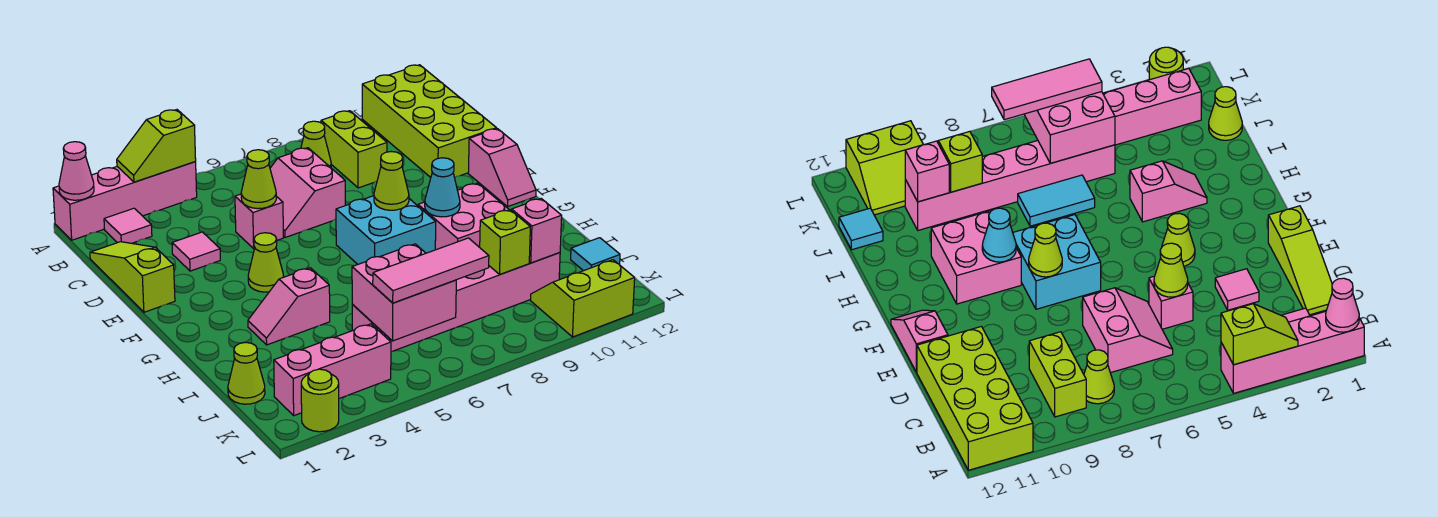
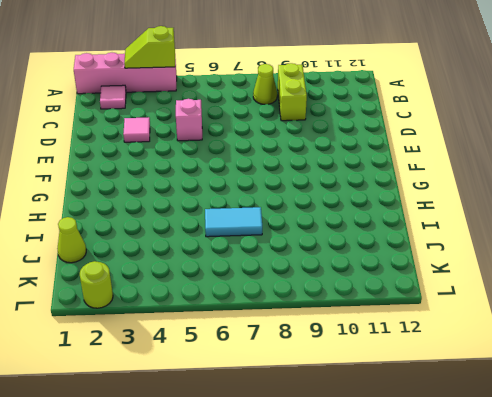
none -> lime brick A11:D12 level 1
none -> lime slope C1:E1 level 1 top E
none -> pink slope C6:D7 level 1 top 7
none -> pink slope E12:F12 level 1 top E

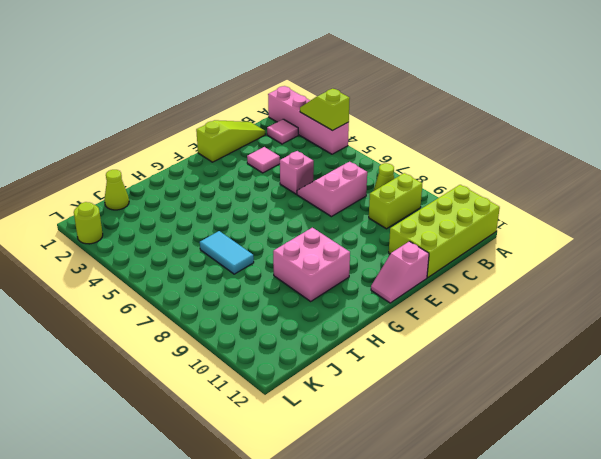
none -> lime cone F4 level 1
none -> cyan brick F7:G8 level 1
none -> pink slope H3:H4 level 1 top 4
none -> pink brick J5:J10 level 1

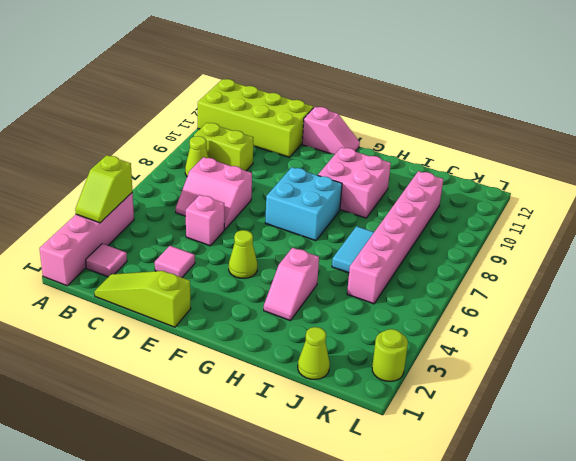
none -> cyan tile J12 level 1
none -> pink brick K2:K4 level 1
none -> lime slope K10:L11 level 1 top L
none -> pink cone A1 level 2

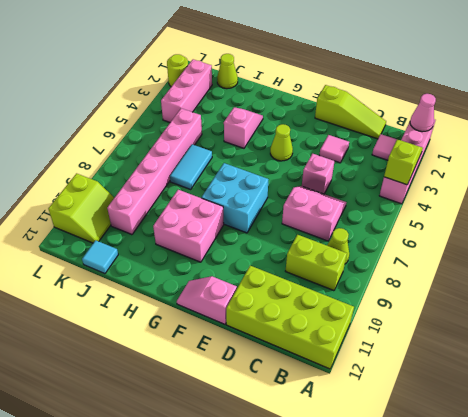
none -> lime cone D5 level 2
none -> lime cone F8 level 2
none -> cyan cone G9 level 2
none -> pink brick J5:K6 level 2

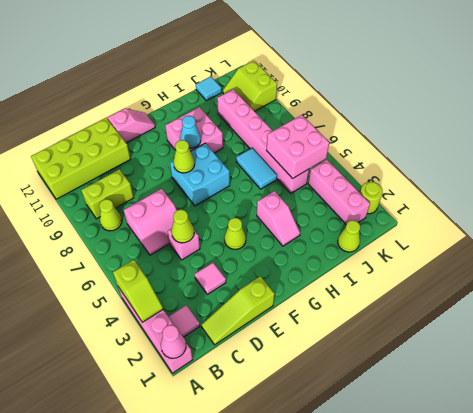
none -> lime brick J9 level 2
none -> pink brick J10 level 2
none -> pink tile K5:K7 level 3

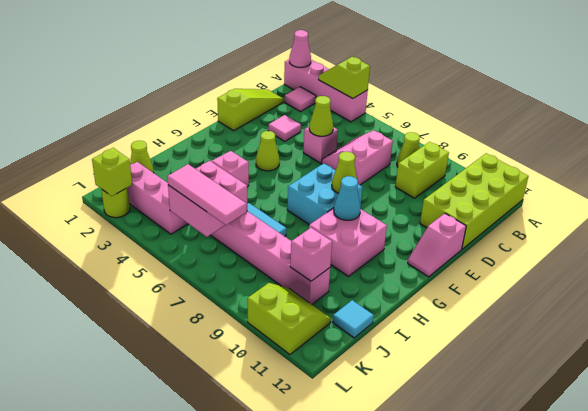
lime brick L2 level 2 -> lime brick J9 level 2

